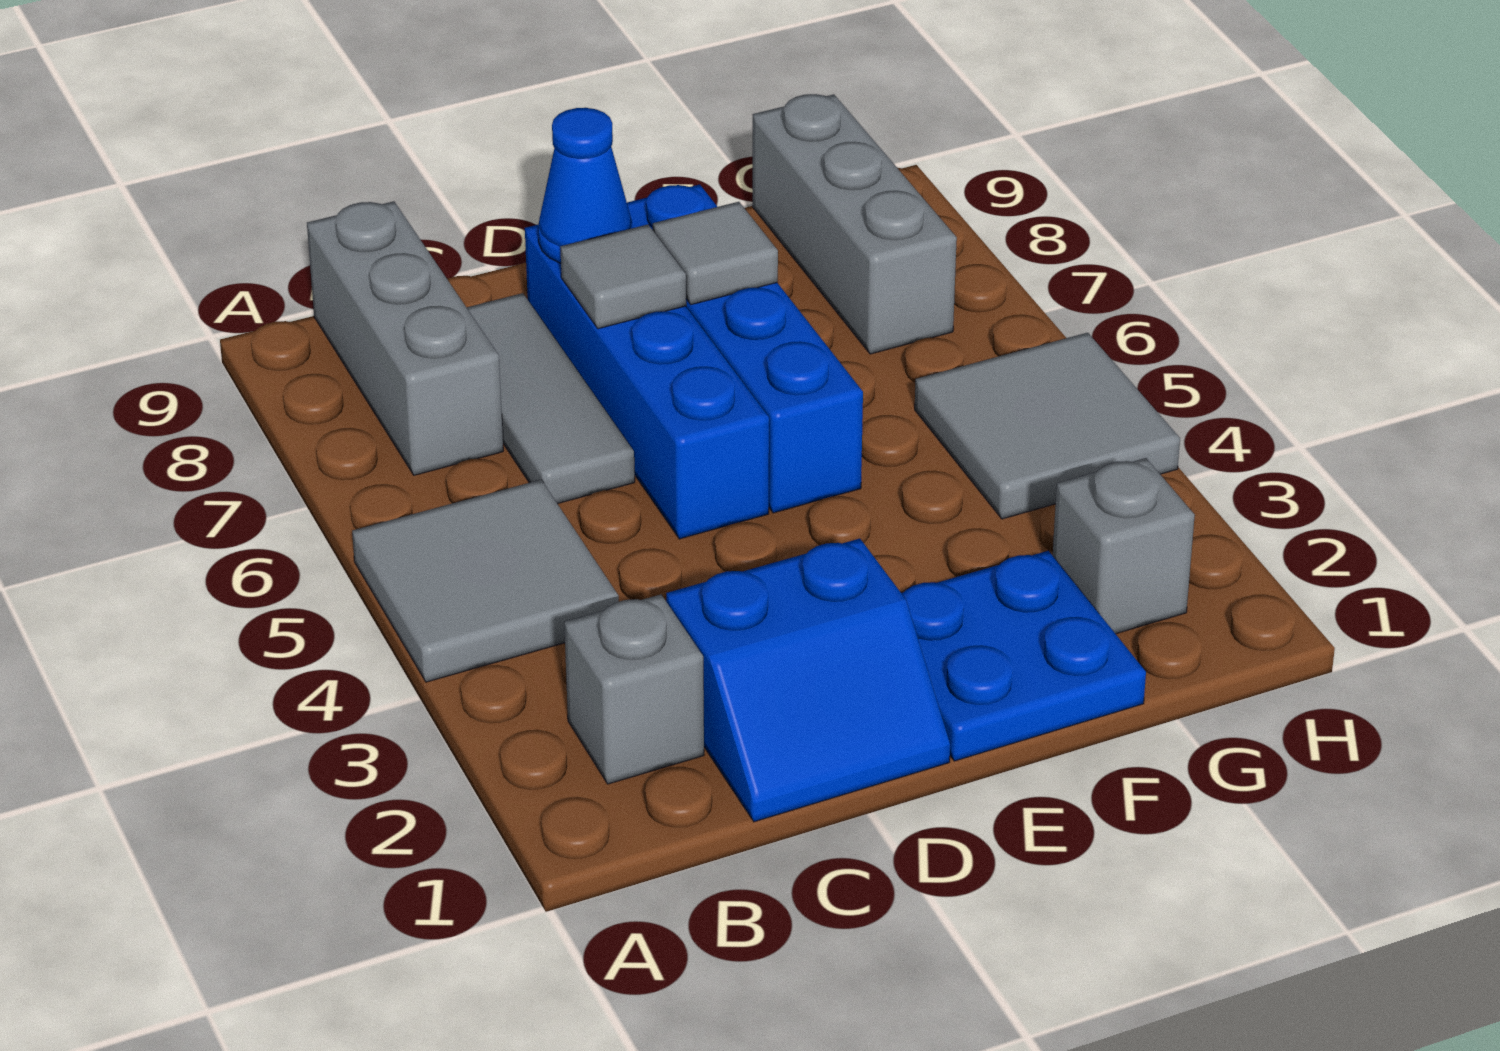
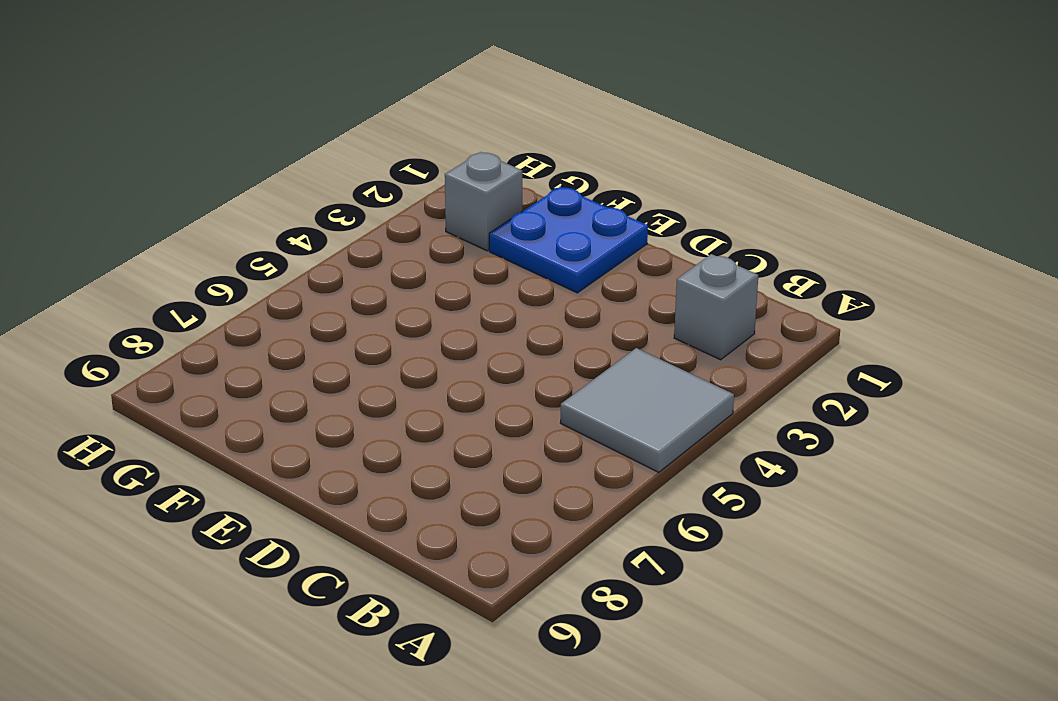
none -> grey brick B7:B9 level 1
none -> blue slope C1:D2 level 1 top 2
none -> grey tile C6:C8 level 1

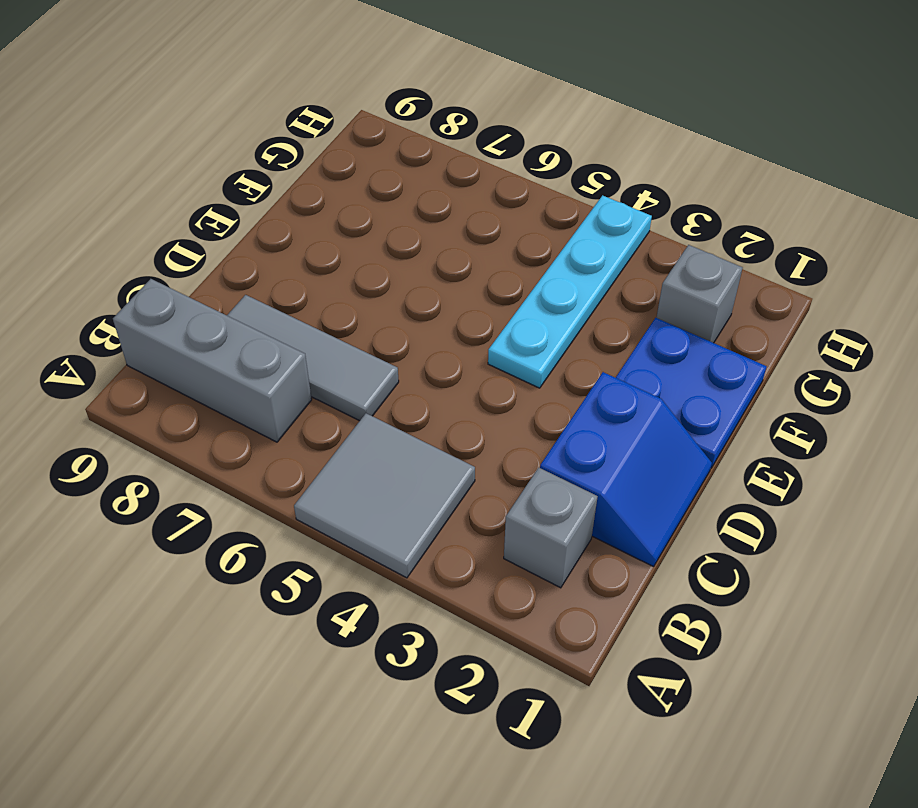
cyan plate E4:H4 level 1 -> grey tile G4:H5 level 1
none -> blue brick D5:D8 level 1
none -> blue brick E5:E8 level 1
none -> grey brick G7:G9 level 1

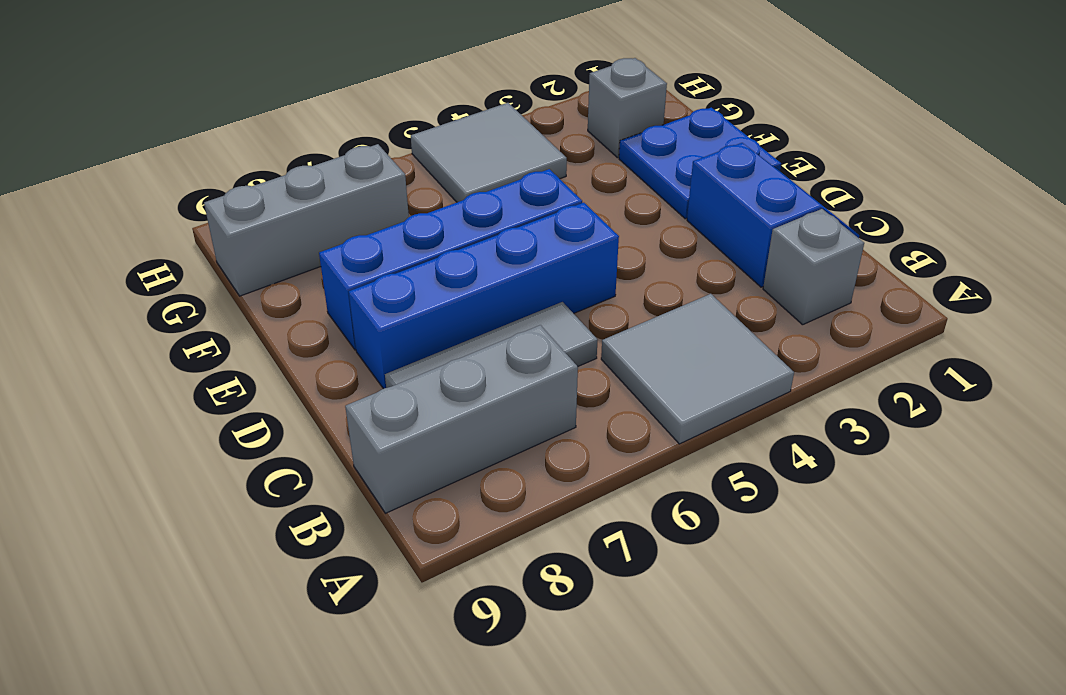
none -> grey tile D7 level 2
none -> blue cone D8 level 2
none -> grey tile E7 level 2

